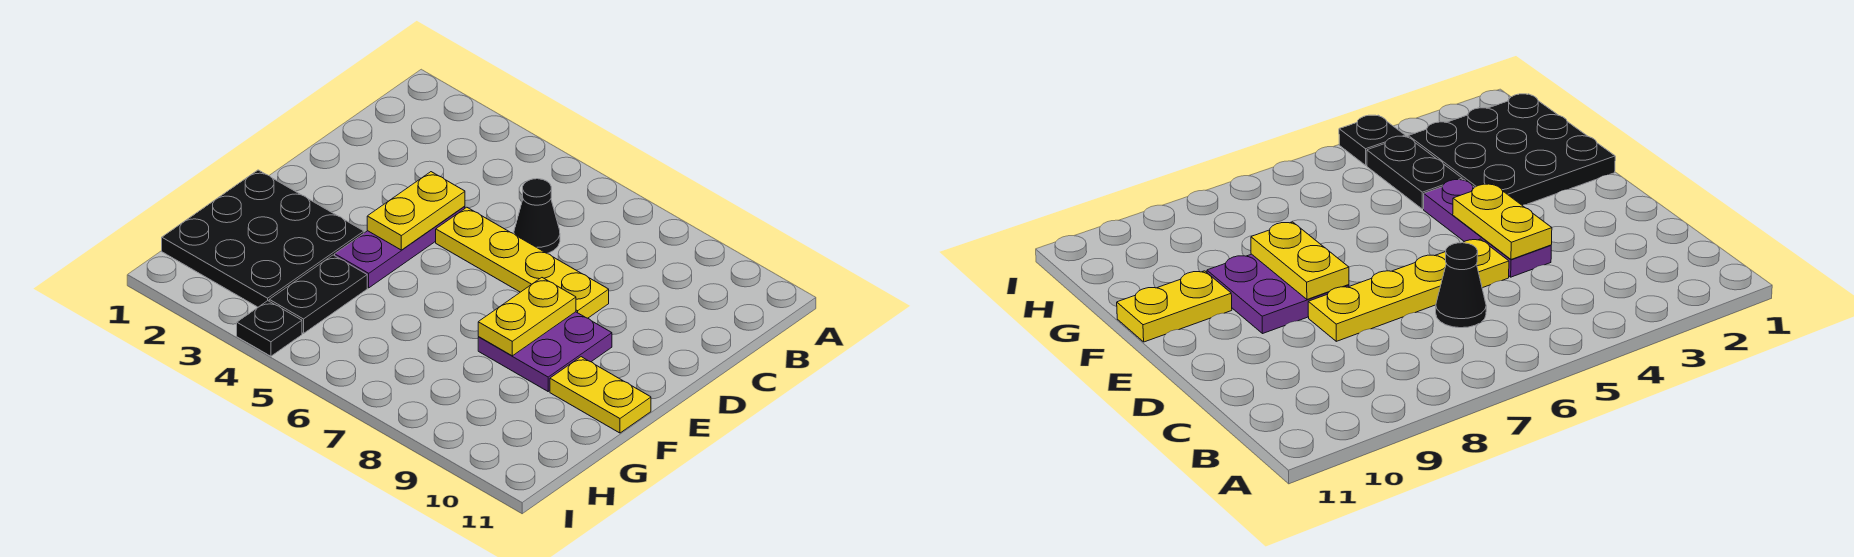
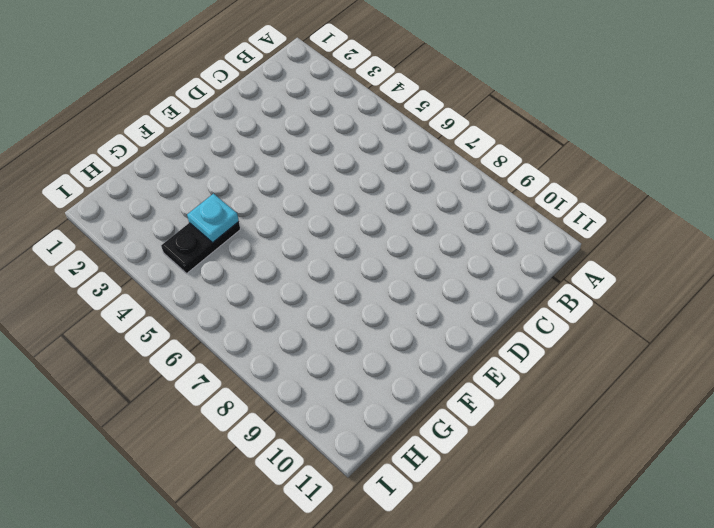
cyan plate G4 level 2 -> none
none -> black cone C6 level 1
none -> purple plate D4:F4 level 1

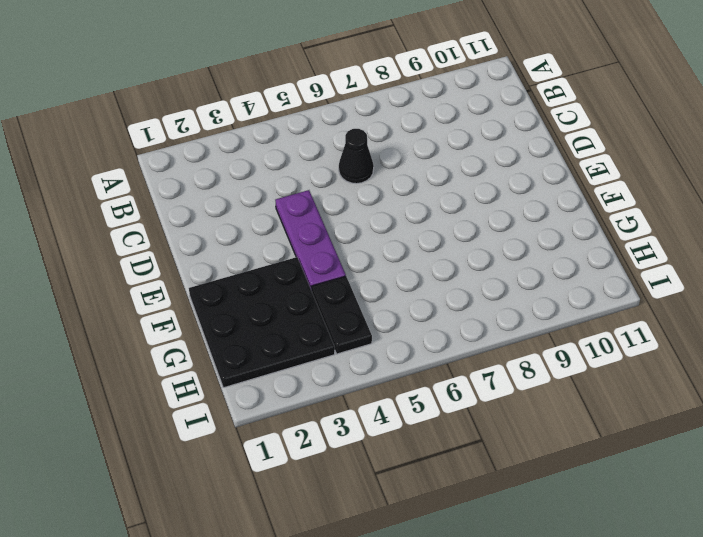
none -> yellow plate D5:D8 level 1
none -> purple plate E8:F9 level 1

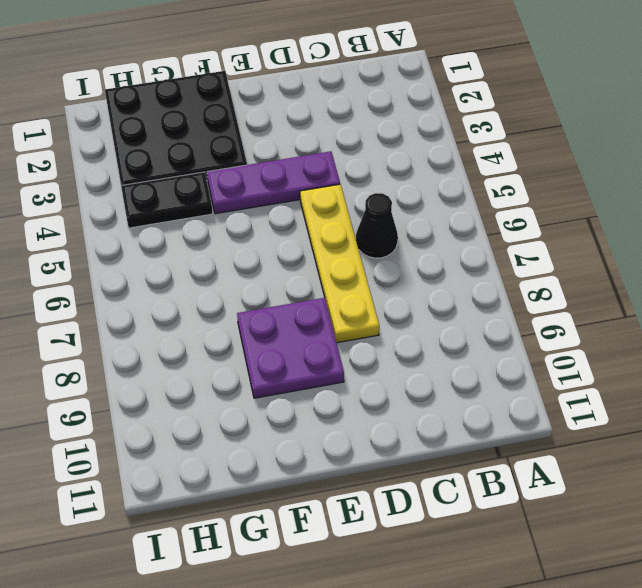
none -> yellow plate F10:F11 level 1
none -> black plate I4 level 1

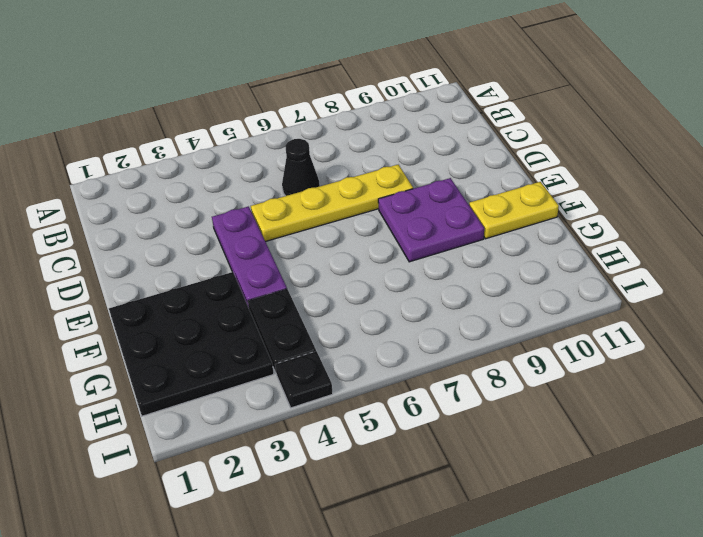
none -> yellow plate D4:E4 level 2
none -> yellow plate E8:F8 level 2

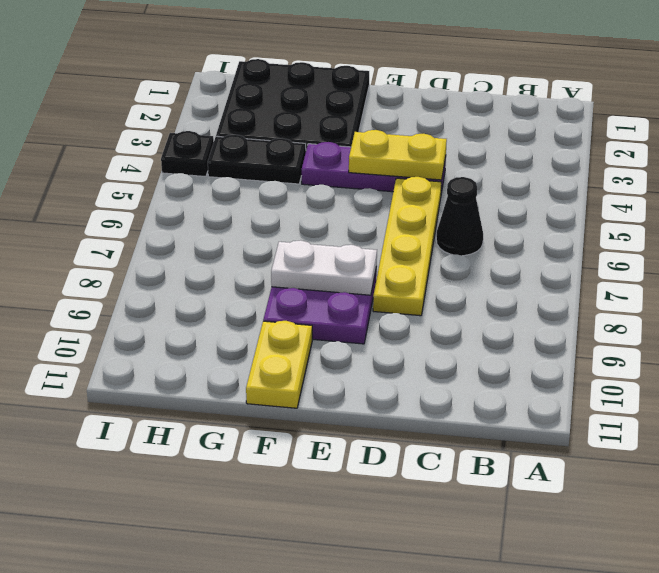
white plate E8:F8 level 2 -> yellow plate E8:F8 level 2

